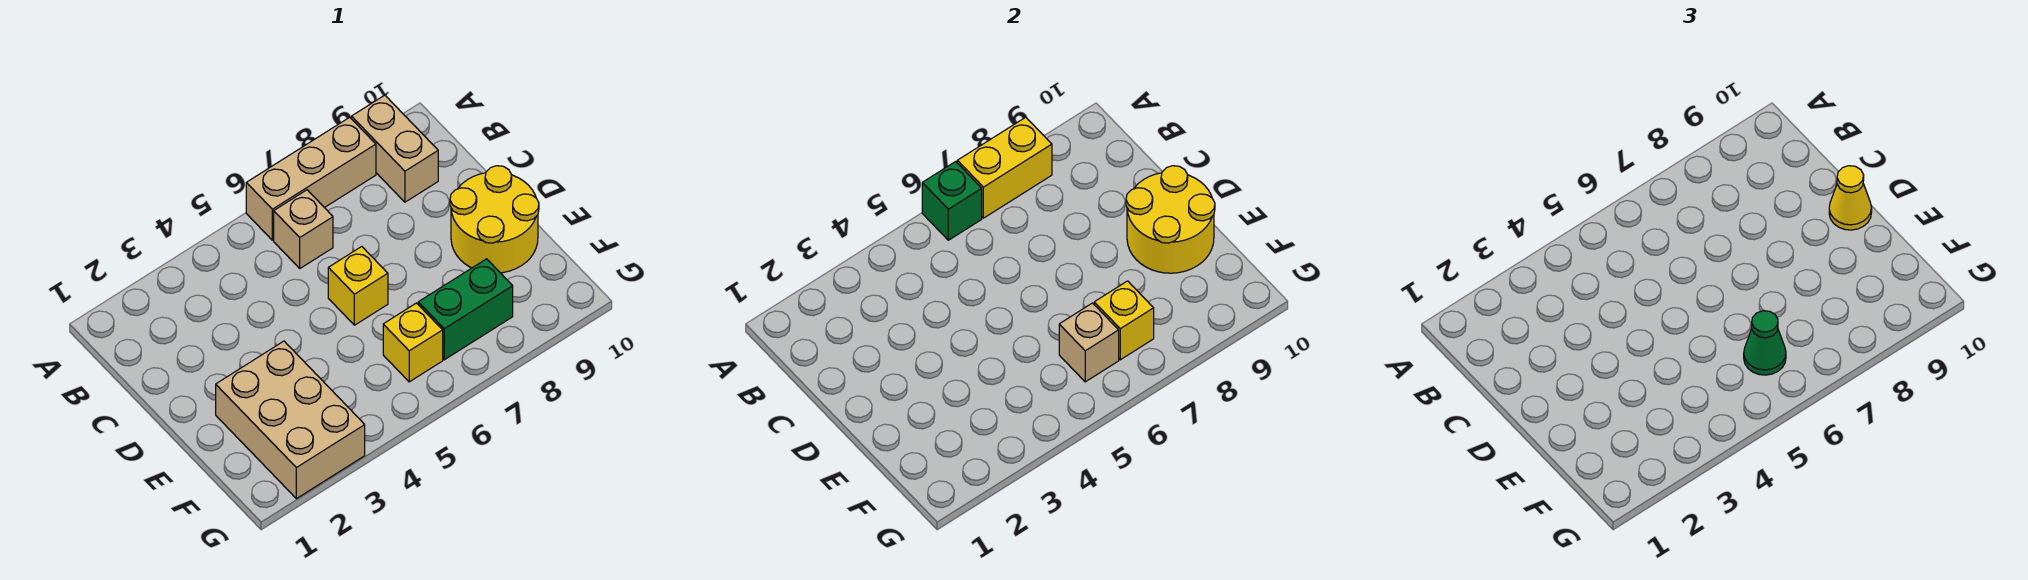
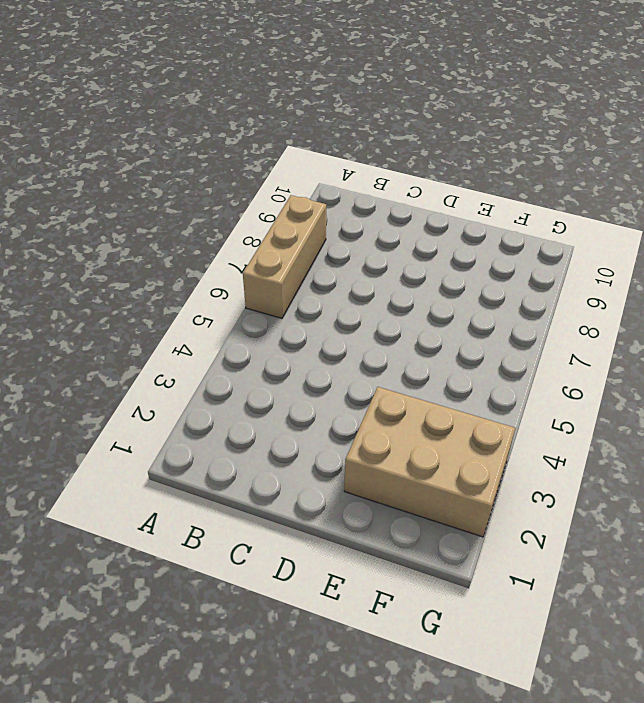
none -> tan brick A9:B9 level 1
none -> tan brick B6 level 1
none -> yellow brick D6 level 1

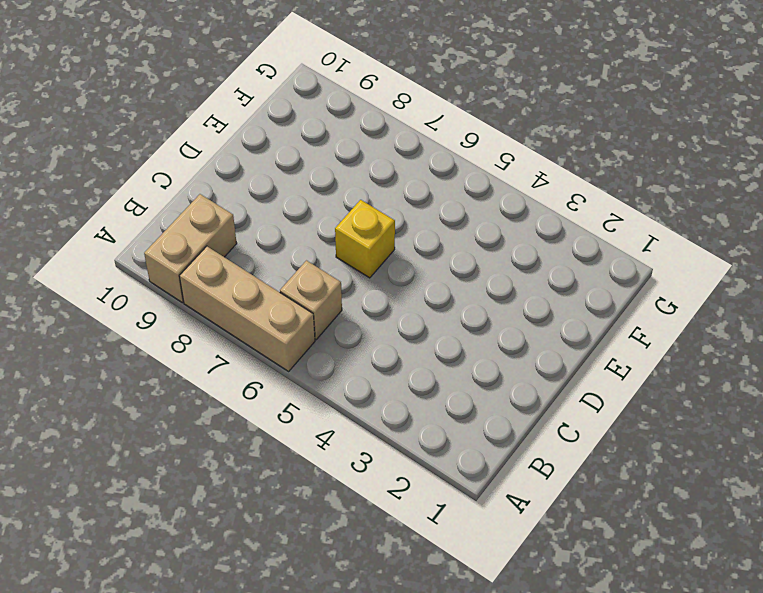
none -> yellow round brick D9:E10 level 1
none -> tan brick E2:G3 level 1
none -> yellow brick F6 level 1

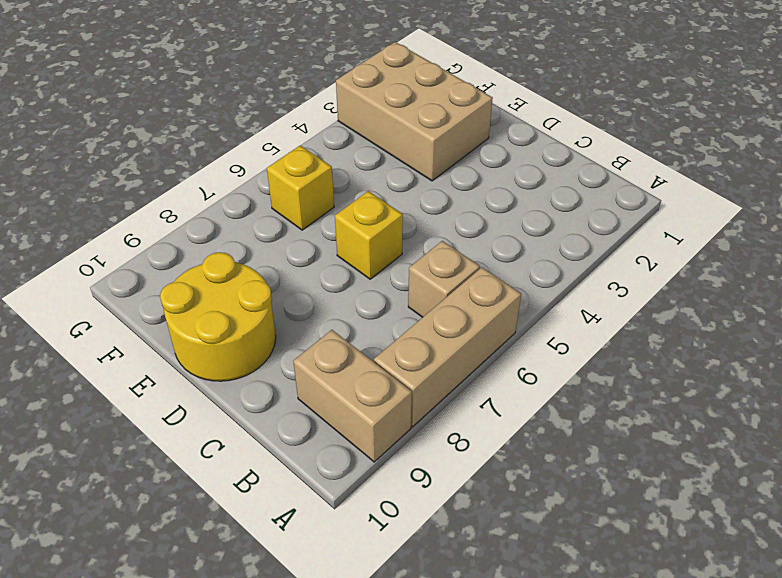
none -> green brick F7:F8 level 1
none -> green brick A6 level 2
none -> yellow brick A7:A8 level 2

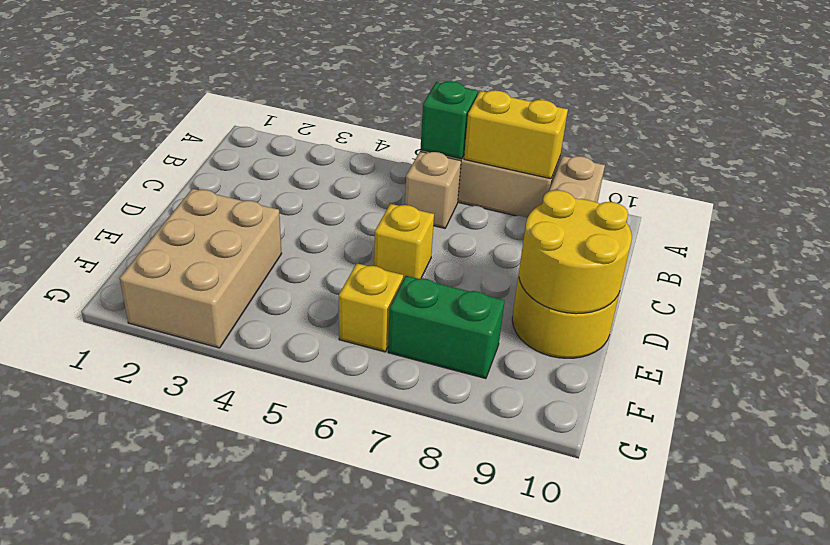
none -> tan brick F6 level 2
none -> yellow brick F7 level 2
none -> yellow cone D10 level 3

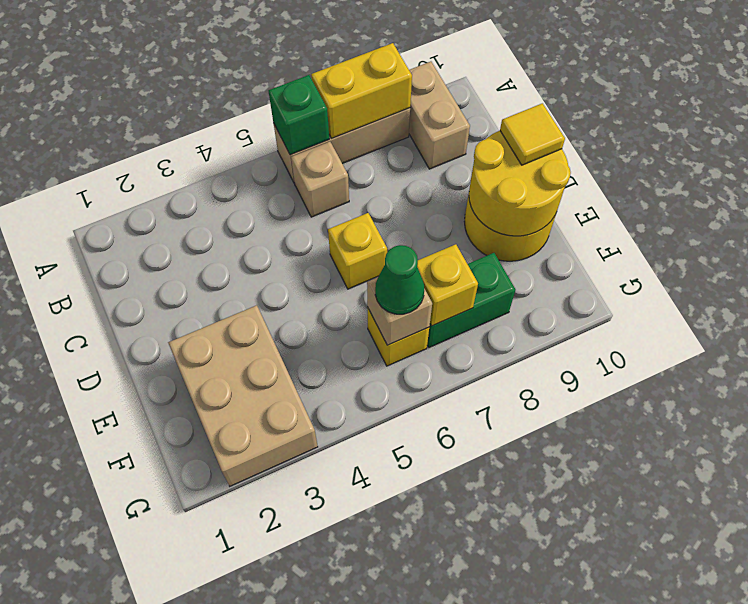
yellow tile D10 level 3 -> yellow cone D10 level 3

